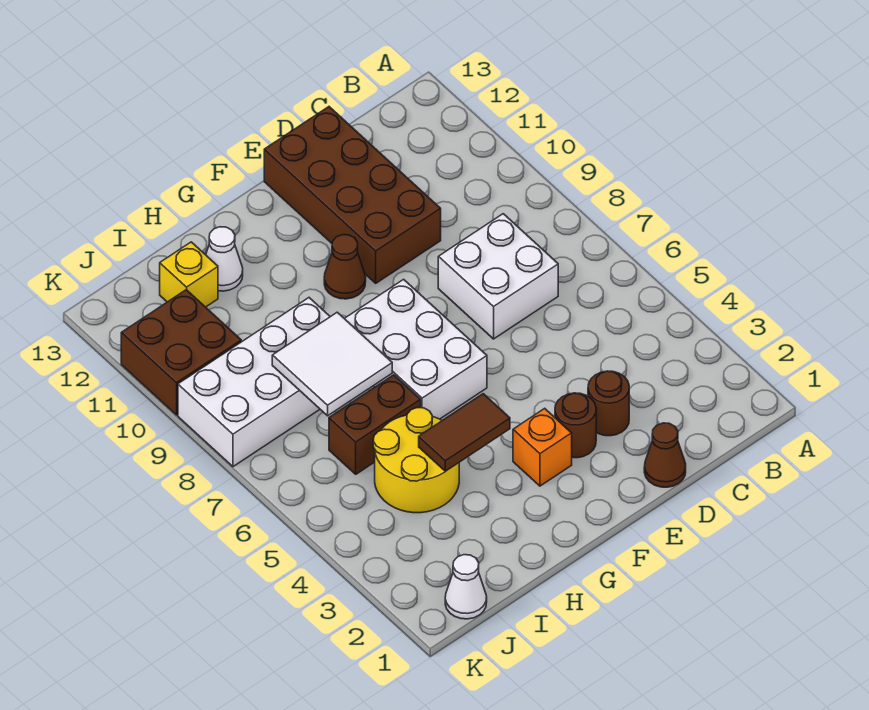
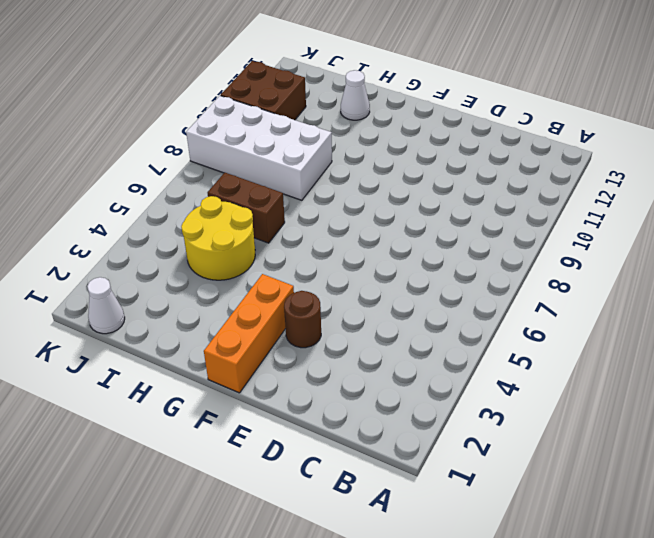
orange brick F1:F3 level 1 -> orange brick F3 level 1
none -> white brick C7:D8 level 1
none -> brown cone D1 level 1
none -> brown round brick D3 level 1

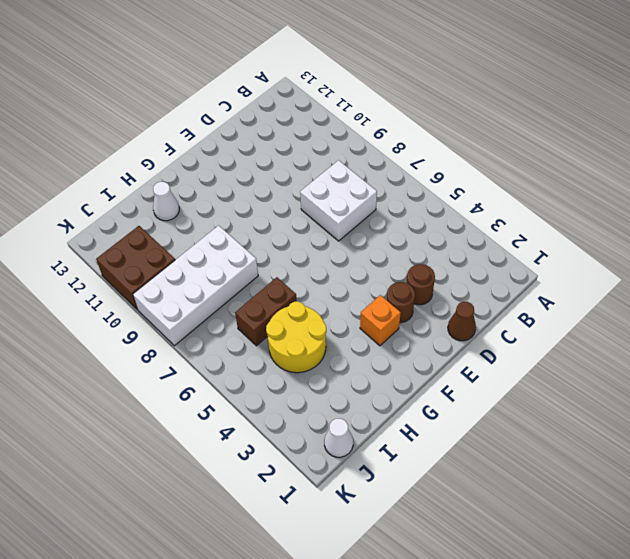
none -> brown brick D10:E13 level 1
none -> white brick F6:G8 level 1
none -> brown cone F10 level 1

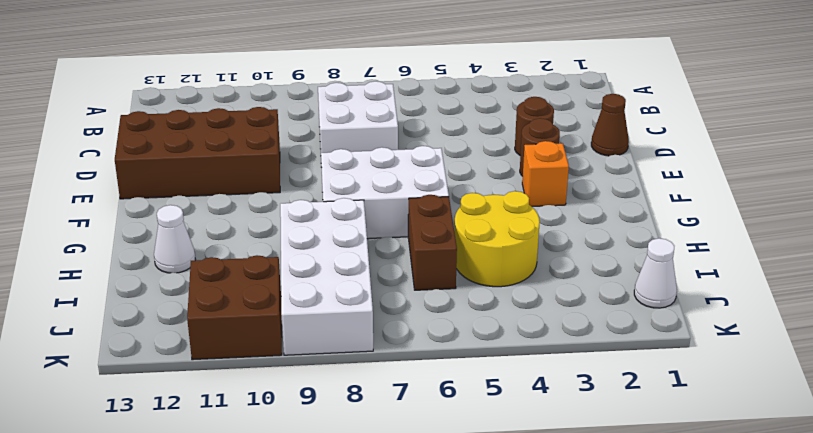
none -> brown cone F10 level 1
none -> yellow brick I12 level 1
none -> brown tile G4:H4 level 2

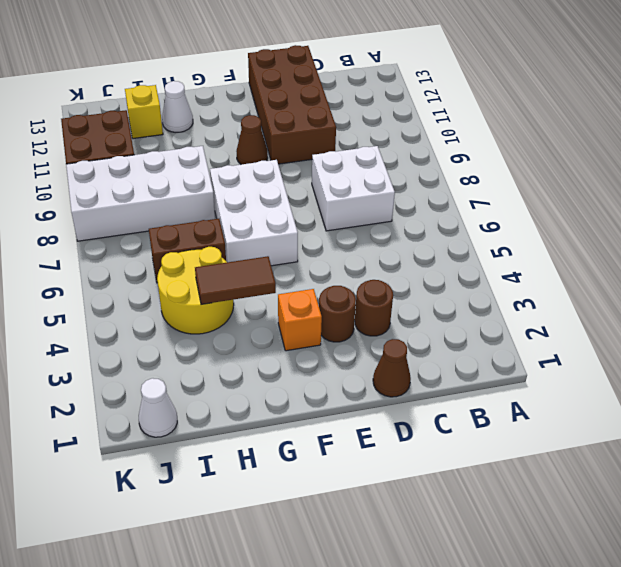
none -> white tile H7:I8 level 2

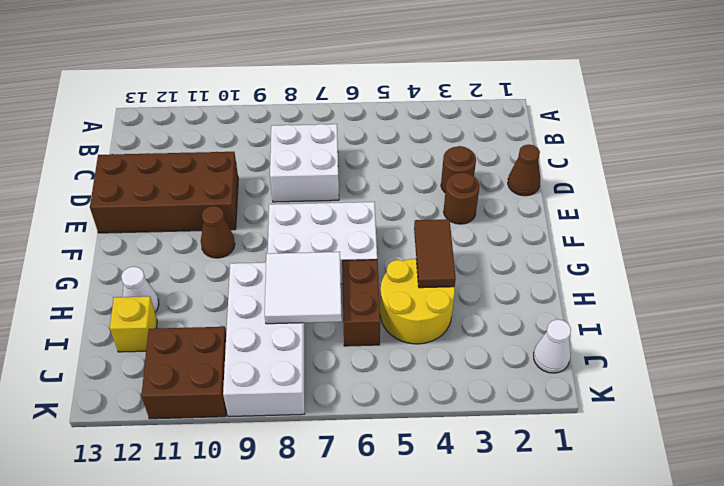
none -> orange brick F3 level 1

